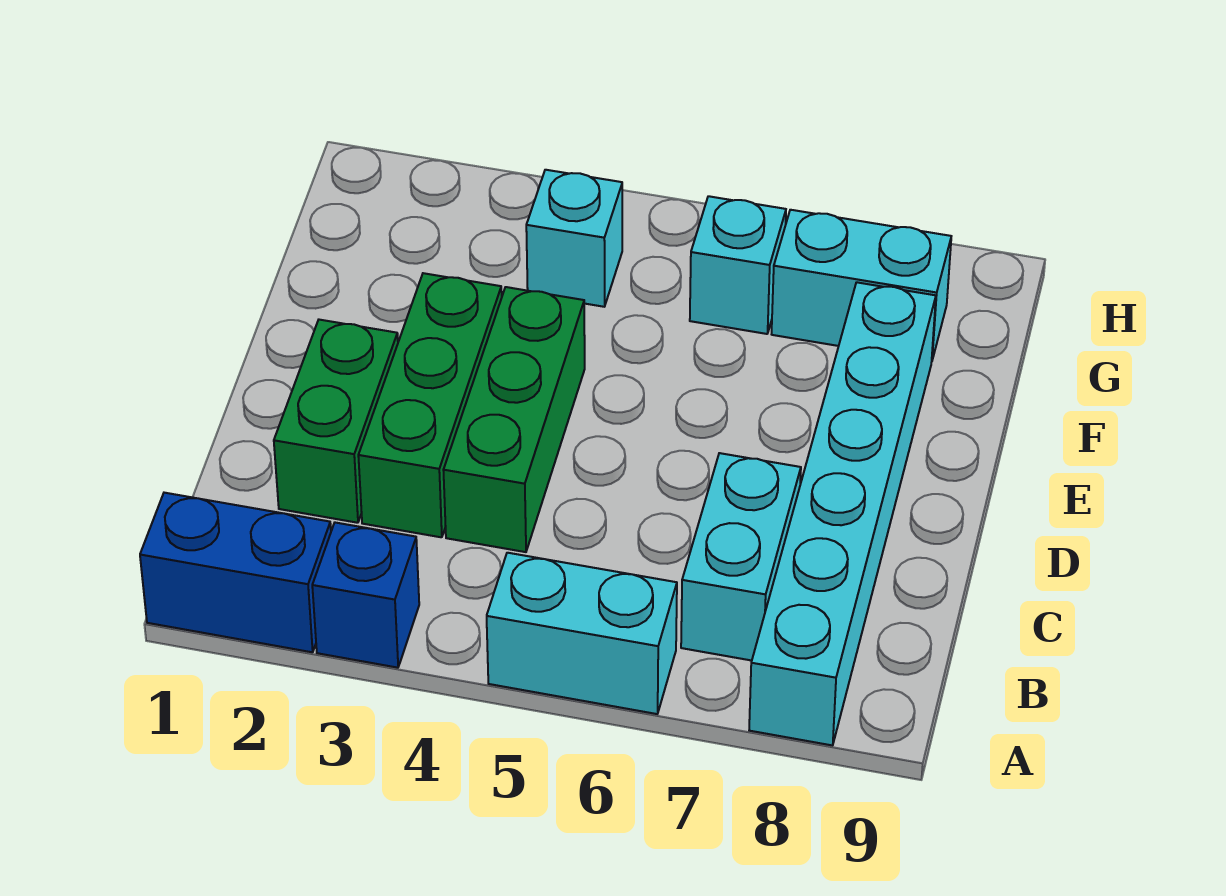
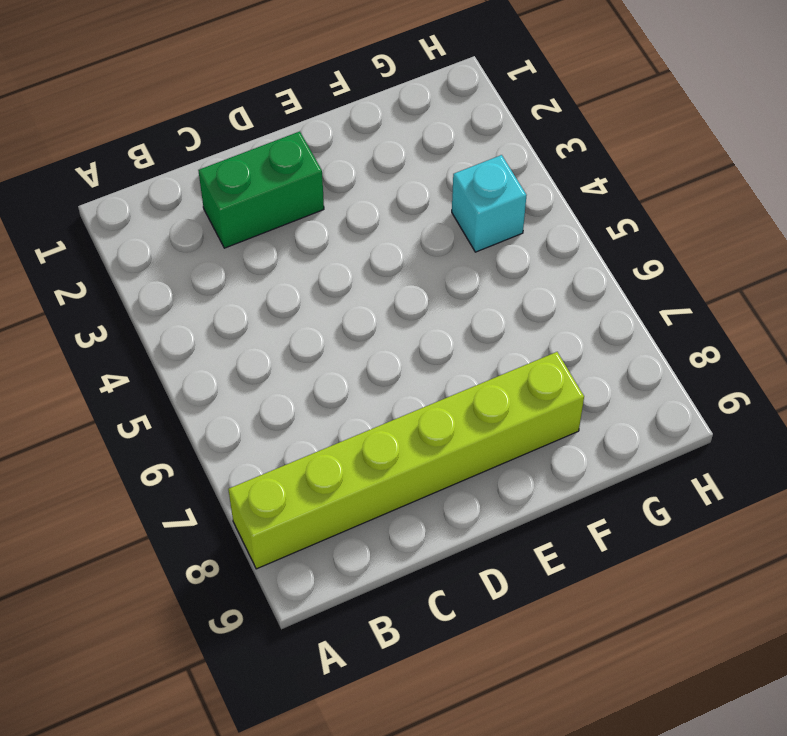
lime brick A8:F8 level 1 -> cyan brick A8:F8 level 1
none -> blue brick A1:A2 level 1
none -> blue brick A3 level 1

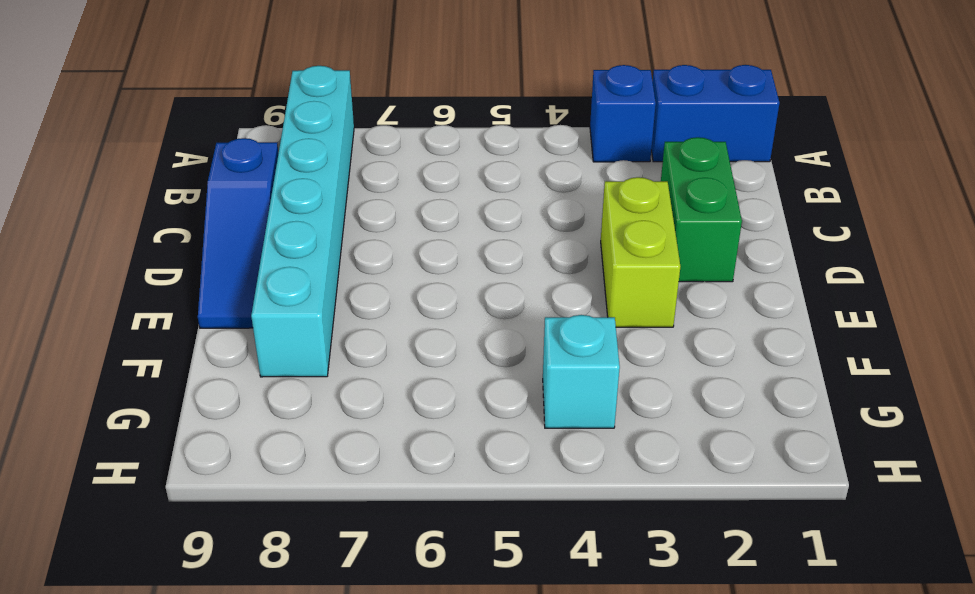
blue slope C9:E9 level 1 top C -> none
lime brick D3:E3 level 1 -> green brick C3:E3 level 1
none -> cyan brick A5:A6 level 1
none -> cyan brick B7:C7 level 1

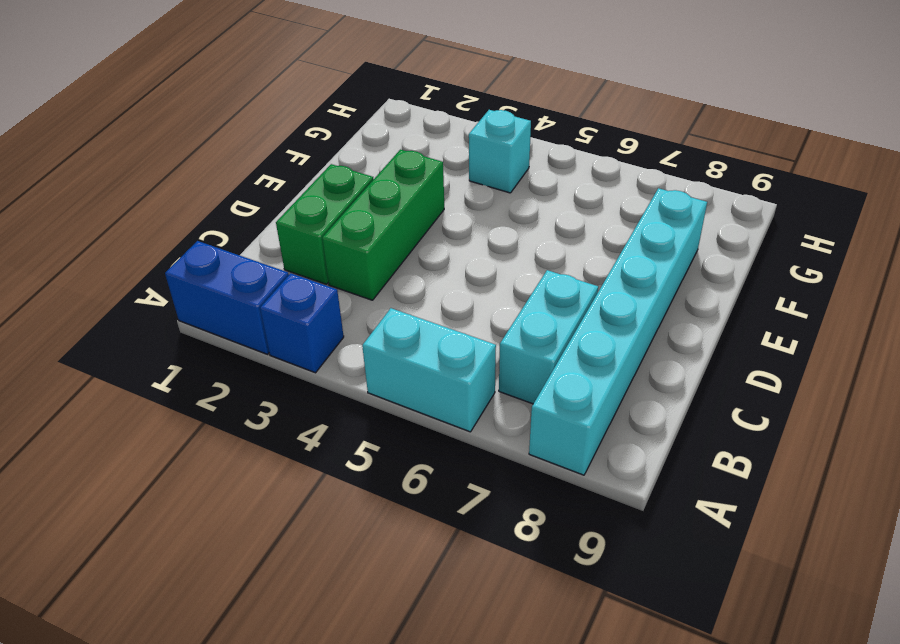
none -> green brick C4:E4 level 1
none -> cyan brick G6 level 1

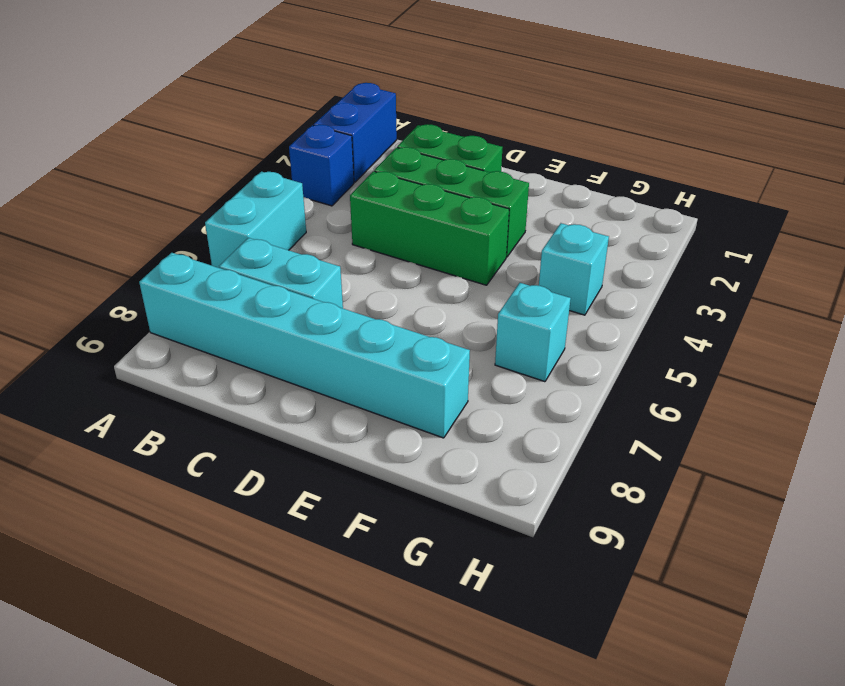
none -> cyan brick G7:G8 level 1

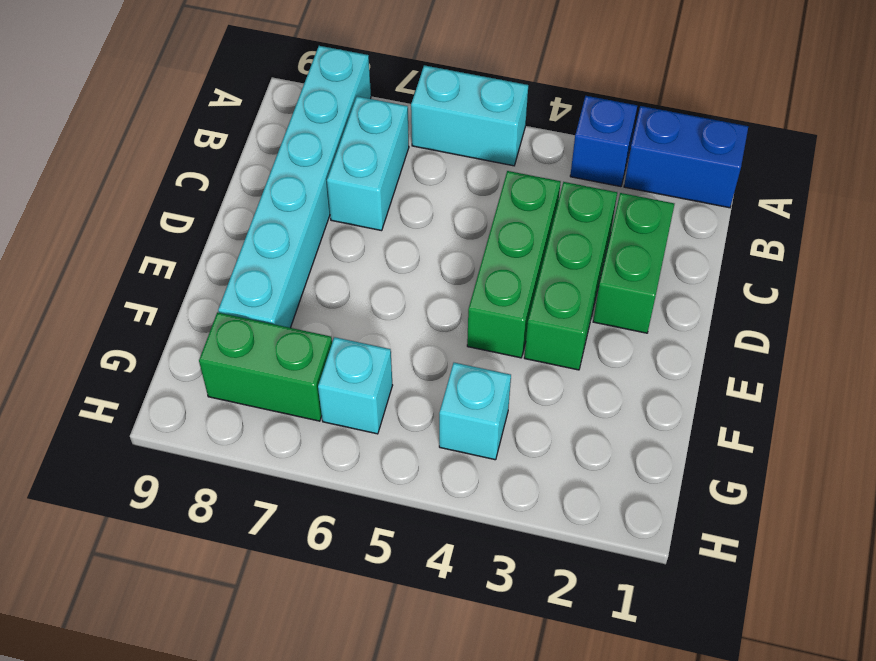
green brick G7:G8 level 1 -> cyan brick G7:G8 level 1

